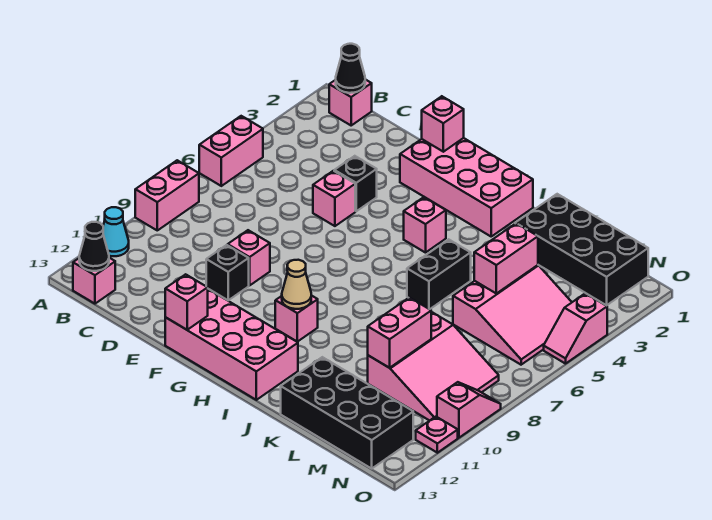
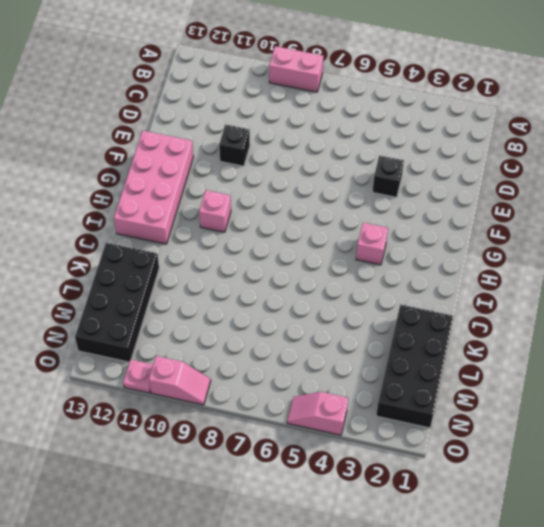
none -> pink brick A5:A6 level 1
none -> cyan cone A11 level 1
none -> pink brick B1 level 1

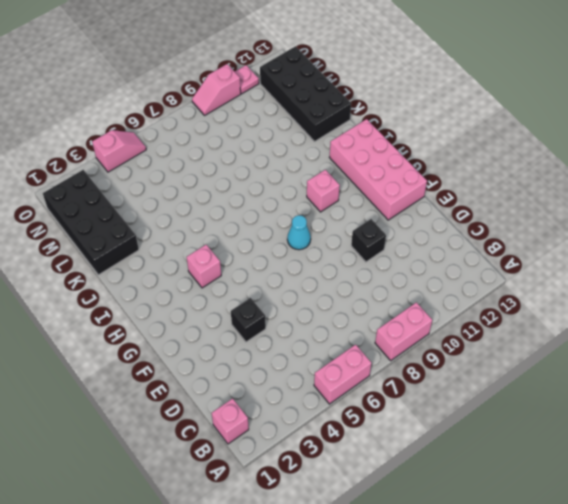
cyan cone G8 level 1 -> cyan cone A11 level 1
none -> pink brick B13 level 1
none -> pink brick E5 level 1
none -> pink brick E9 level 1

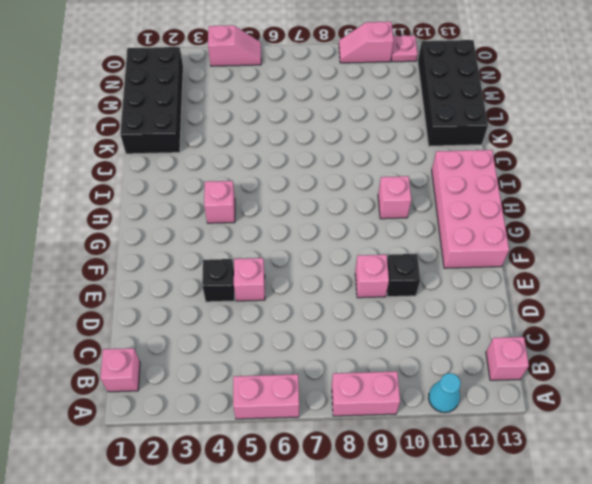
none -> pink brick F1:I2 level 1
none -> black brick J5:J6 level 1
none -> pink slope L4:N6 level 1 top L

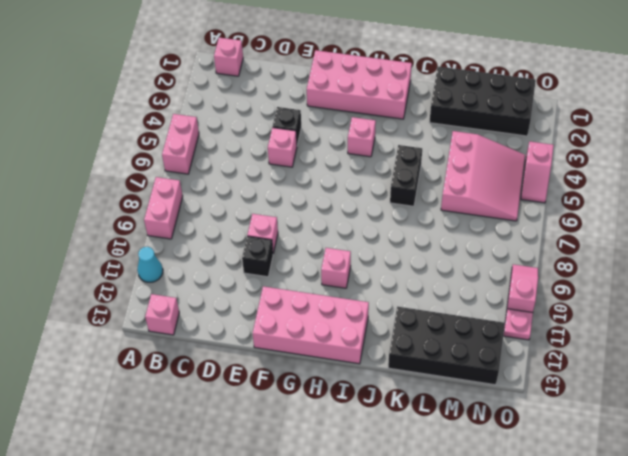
none -> pink slope L8:N10 level 1 top L
none -> black cone B1 level 2
none -> black cone B13 level 2

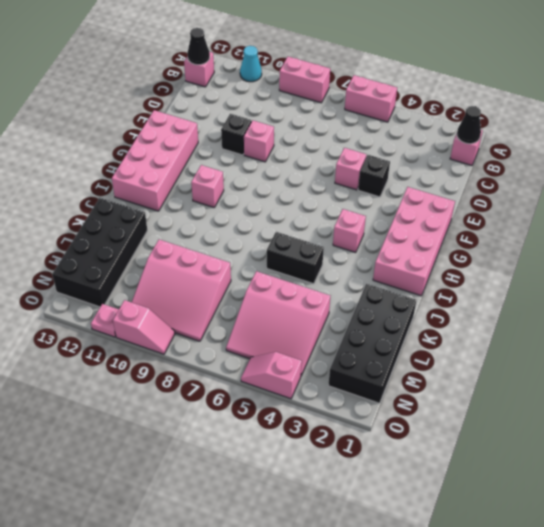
none -> pink brick F1 level 2
none -> pink brick F13 level 2
none -> tan cone H10 level 2

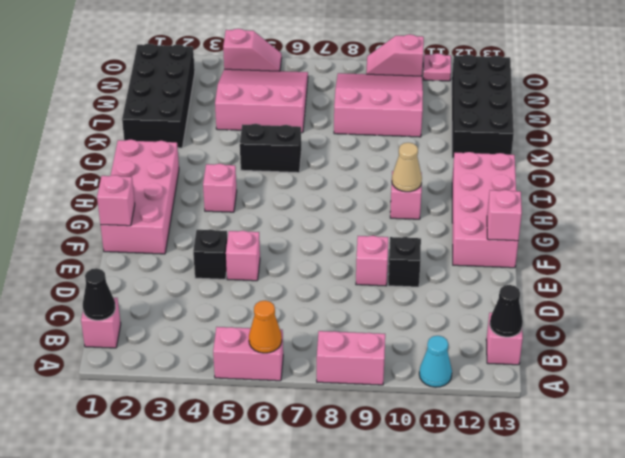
orange cone A6 level 2 -> none
none -> pink brick L4:L5 level 2
none -> pink brick L9:L10 level 2

